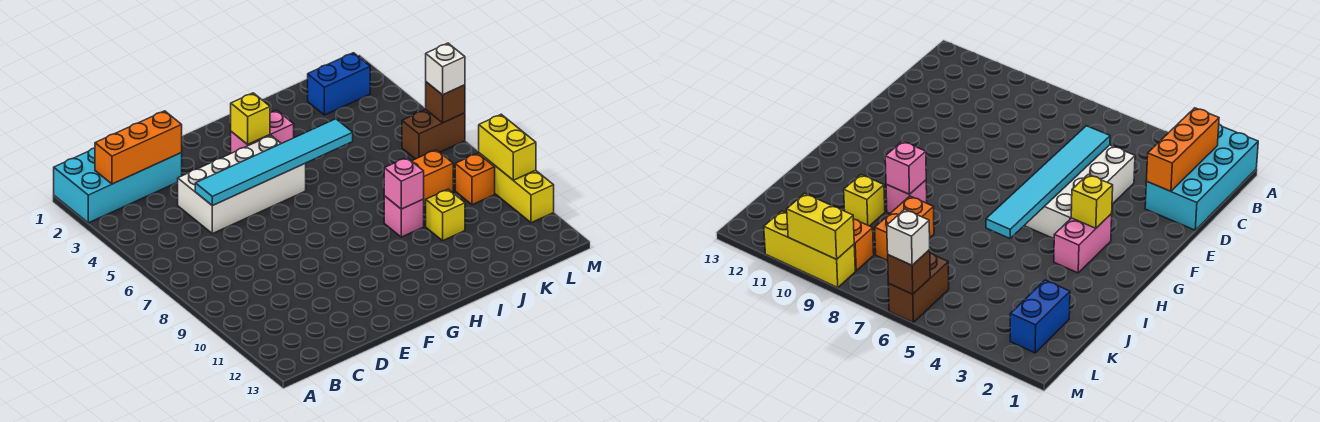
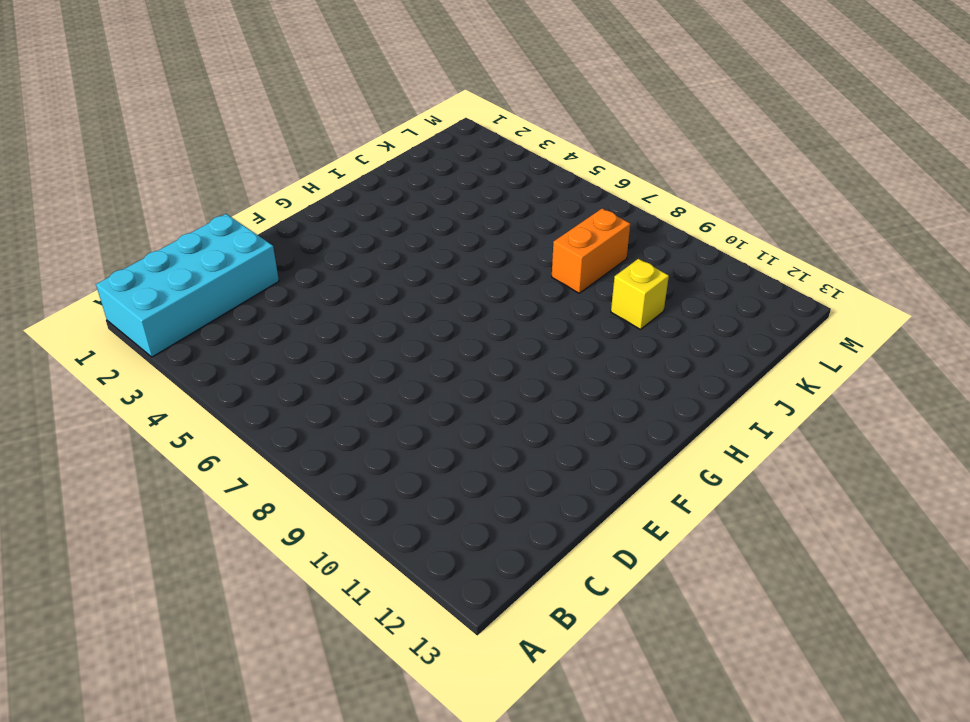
none -> white brick D4:G5 level 1
none -> pink brick G3:H3 level 1
none -> pink brick I9 level 1

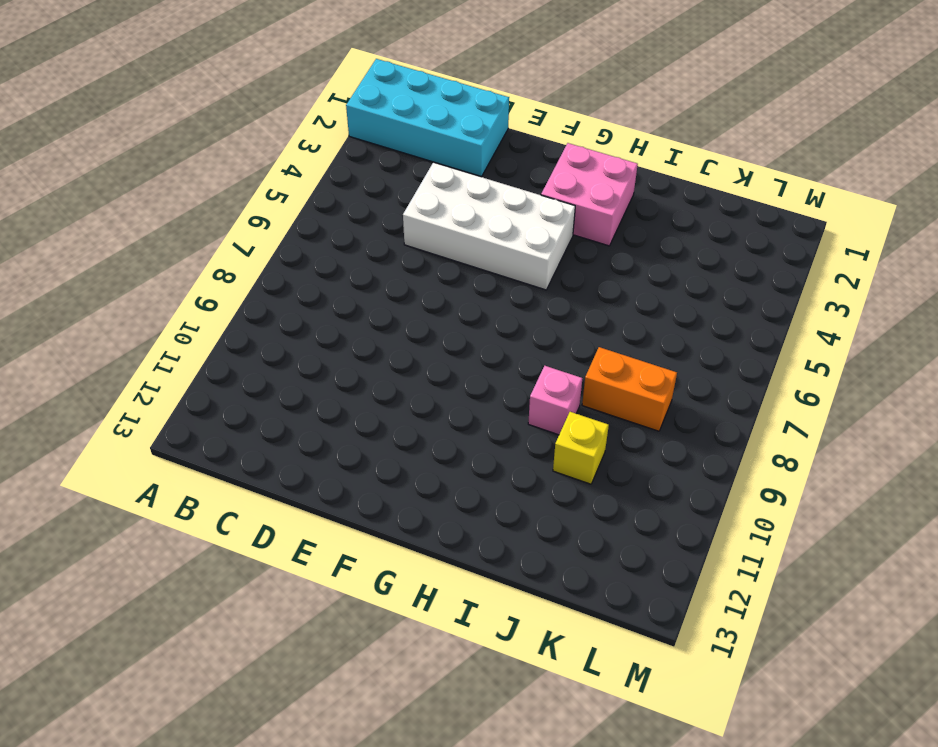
pink brick G2:H3 level 1 -> pink brick G3:H3 level 1
none -> blue brick K2:L2 level 1
none -> brown brick L6:M6 level 1
none -> orange brick L9 level 1

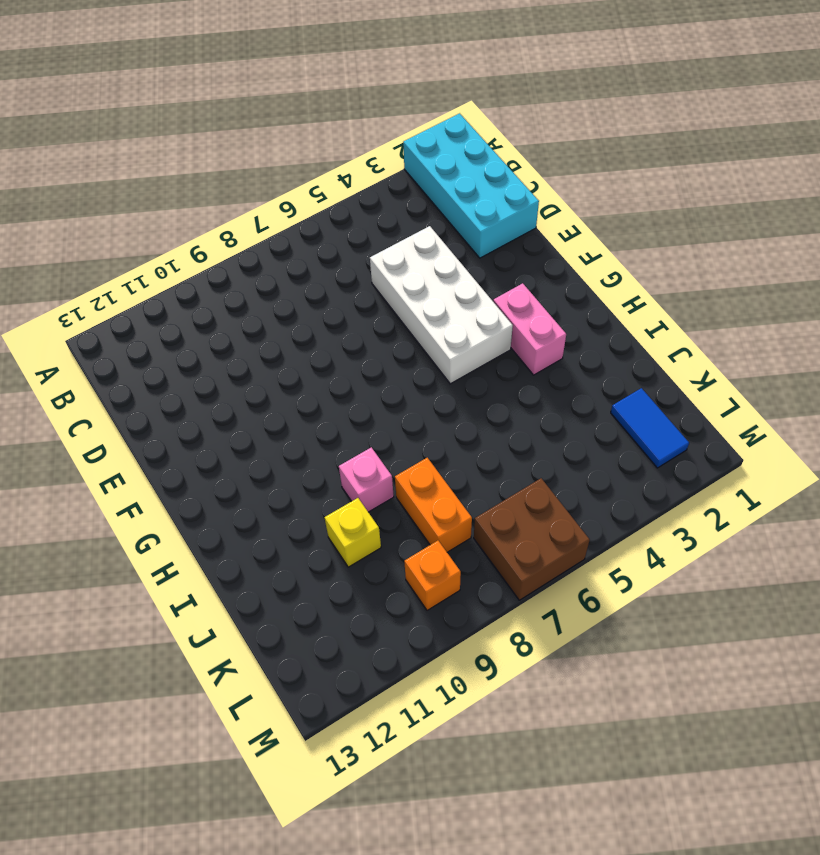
blue tile K2:L2 level 1 -> blue brick K2:L2 level 1
brown brick L6:M7 level 1 -> brown brick L6:M6 level 1
none -> yellow brick M9:M11 level 1
none -> orange brick B2:D2 level 2
none -> cyan tile D5:I5 level 2

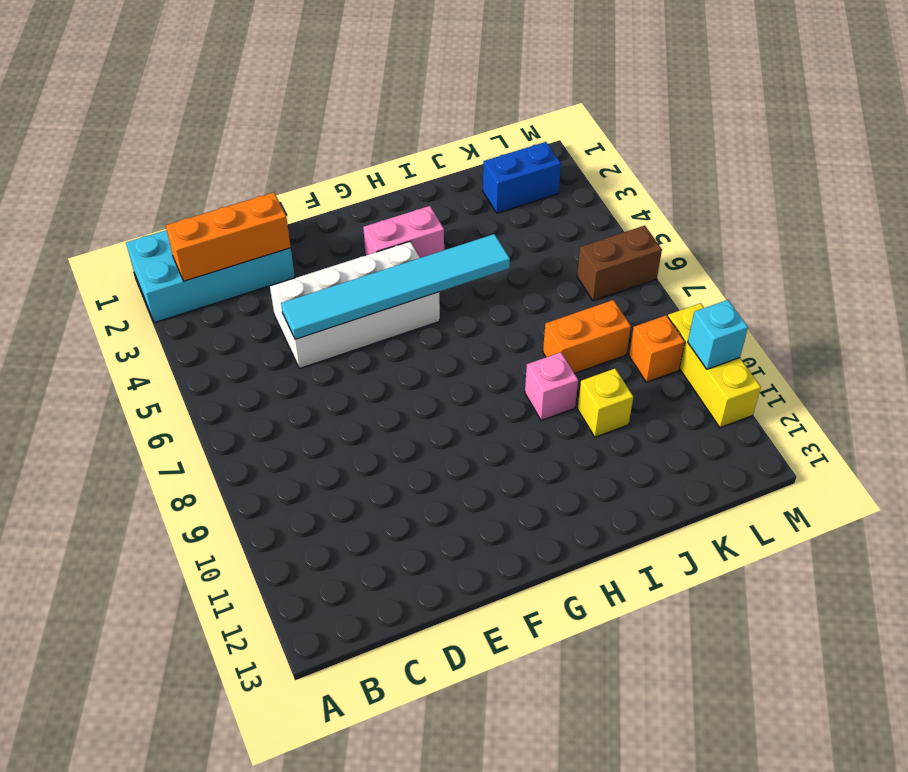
cyan brick M10 level 2 -> yellow brick M9:M10 level 2
none -> yellow brick G3 level 2
none -> pink brick I9 level 2
none -> brown brick M6 level 2

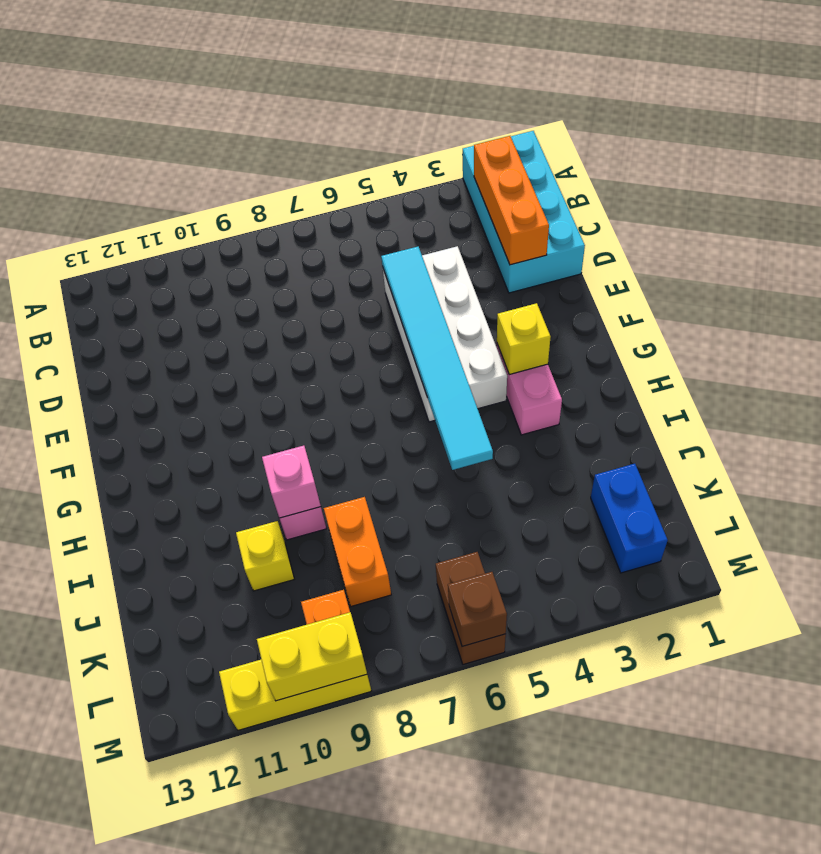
none -> white brick M6 level 3

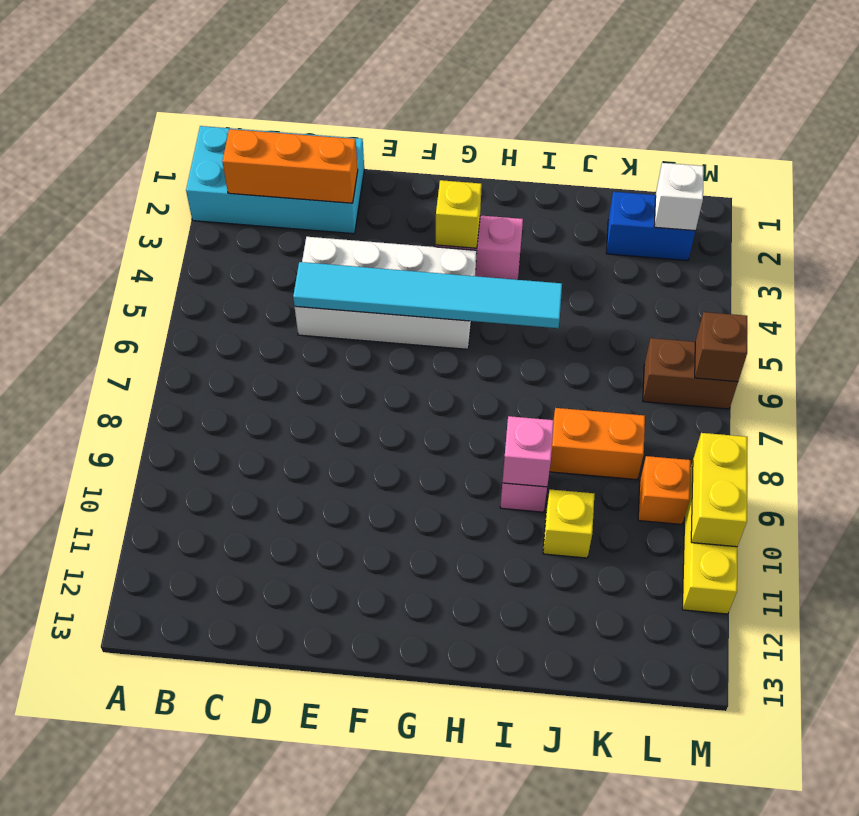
white brick L2 level 2 -> white brick M6 level 3

